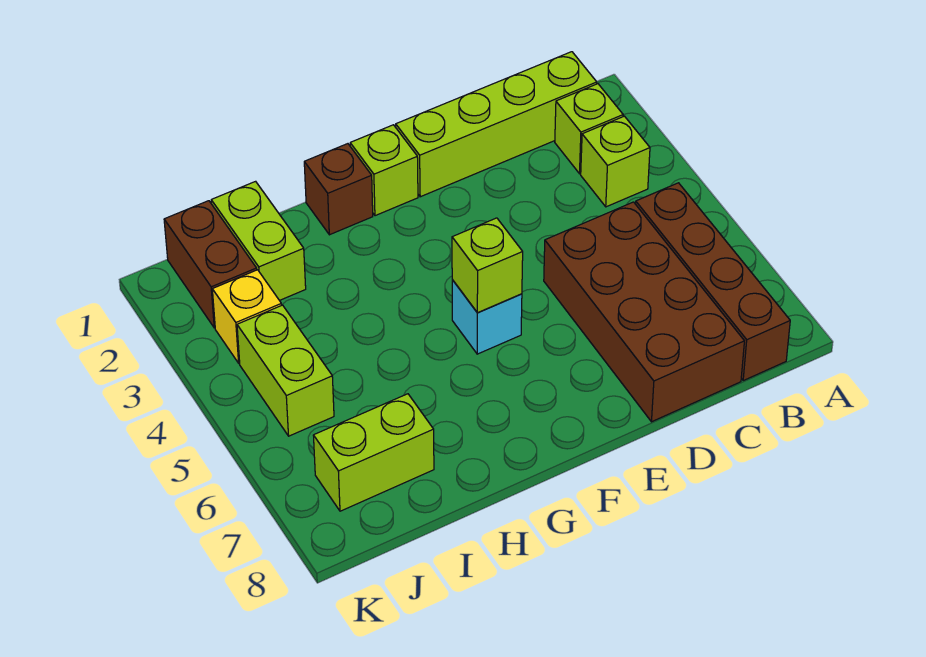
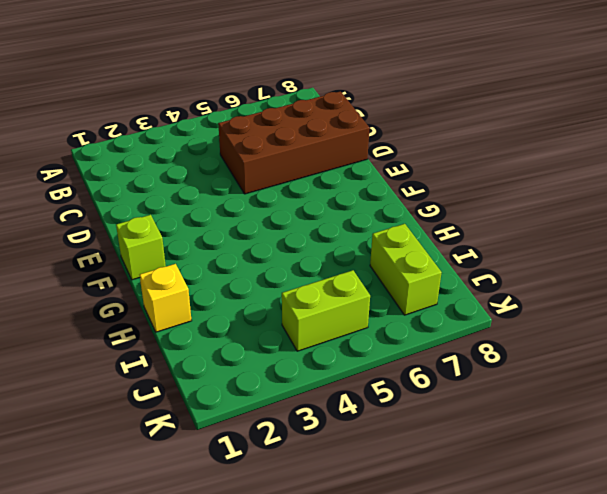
yellow brick H1 level 1 -> yellow brick J3 level 1
none -> lime brick B1:E1 level 1
none -> lime brick B2 level 1
none -> lime brick B3 level 1

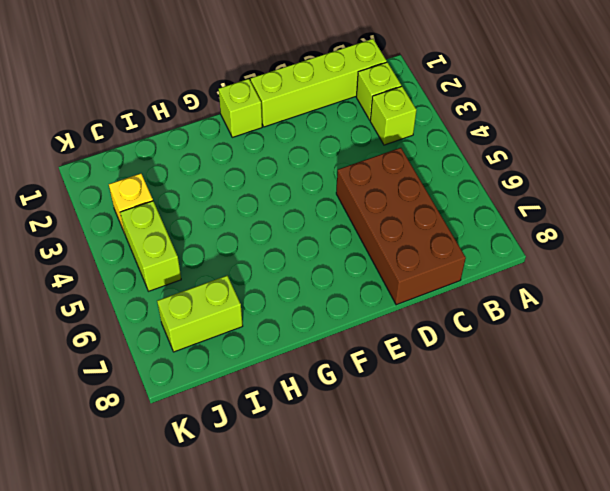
none -> brown brick B5:B8 level 1
none -> cyan brick F5 level 1
none -> brown brick G1 level 1

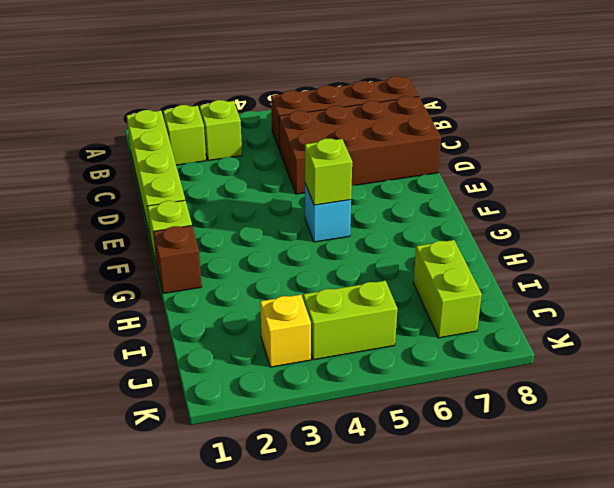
none -> lime brick I1:I2 level 1
none -> brown brick J1:J2 level 1

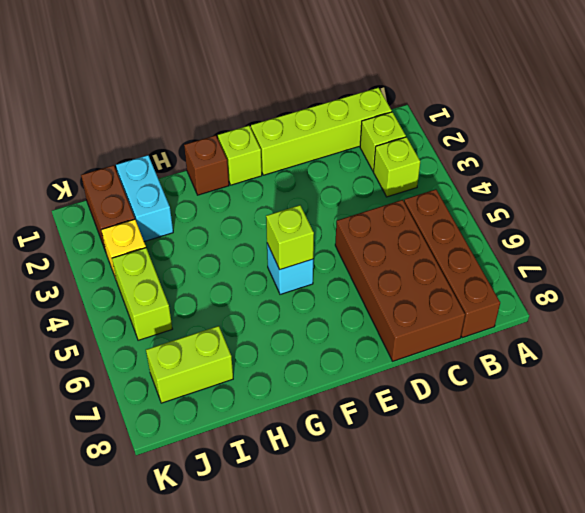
cyan brick I1:I2 level 1 -> lime brick I1:I2 level 1

